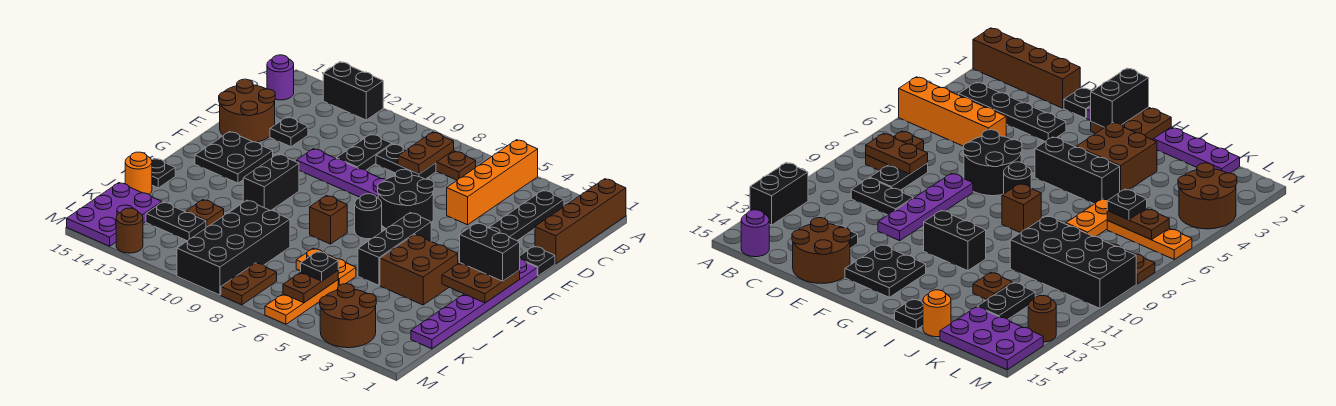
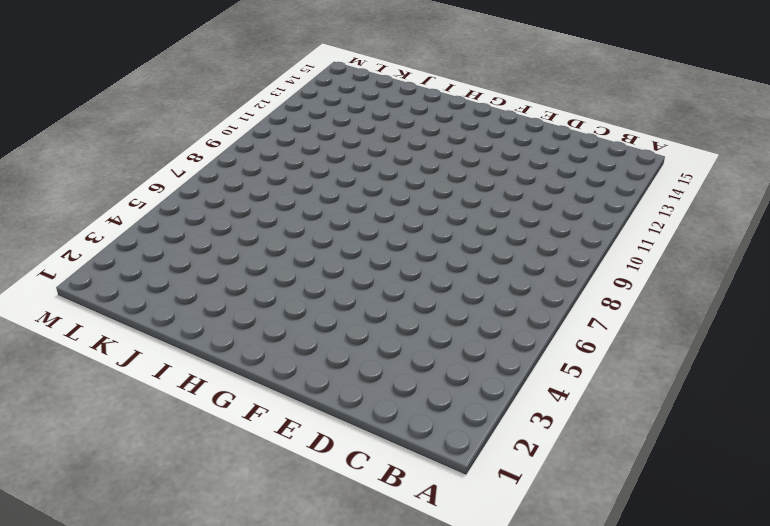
none -> brown brick A1:D1 level 1
none -> orange brick A5:D5 level 1
none -> black brick A12:A13 level 1
none -> black plate B3:E3 level 1

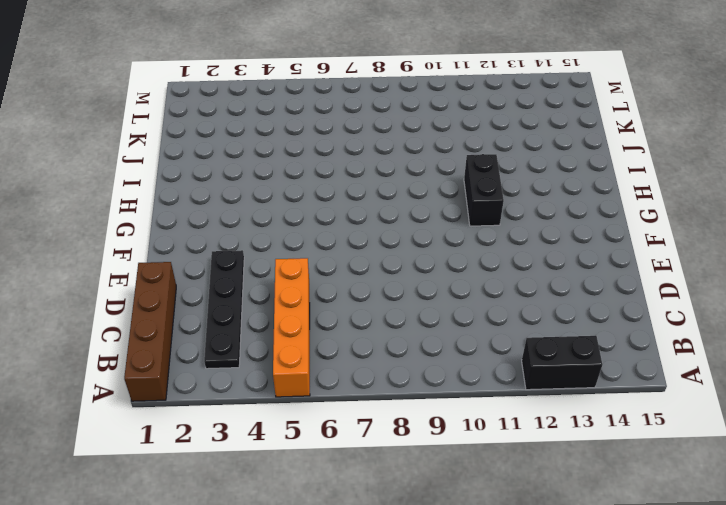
none -> brown plate B7:B8 level 1
none -> purple round brick B15 level 1
none -> black plate C8:C9 level 1
none -> black plate C10:D10 level 1

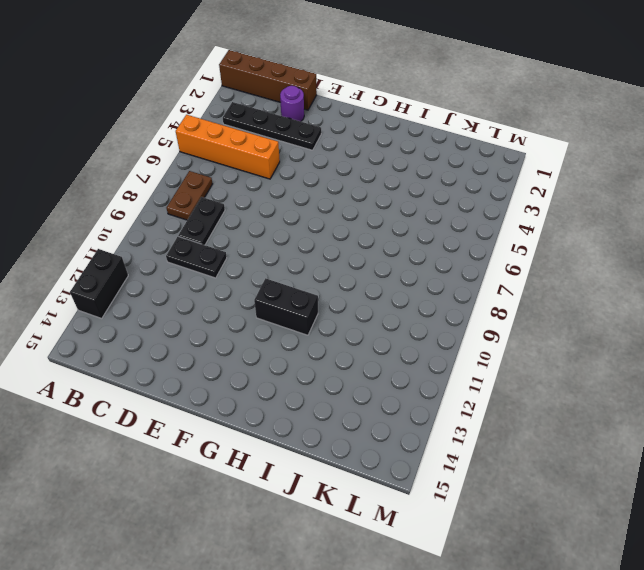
purple round brick D2 level 1 -> purple round brick B15 level 1
none -> black plate D13 level 1
none -> brown round brick D14:E15 level 1
none -> black plate E1 level 1
none -> black round brick E6:F7 level 1

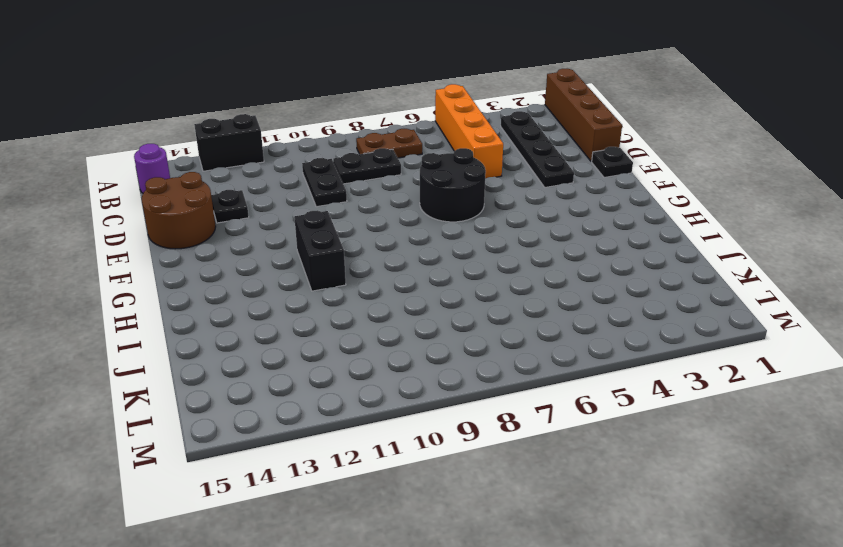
none -> purple plate E8:E11 level 1
none -> purple plate F1:K1 level 1
none -> black plate F13:G14 level 1
none -> black brick G5:I5 level 1

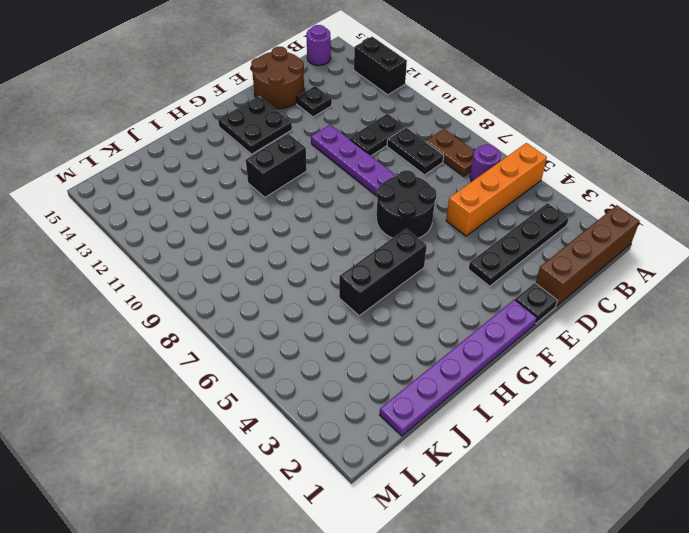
purple round brick B6 level 1 -> none
none -> black round brick G7 level 1
none -> brown brick H3:I4 level 1
none -> brown brick H8 level 1
none -> black plate I15 level 1

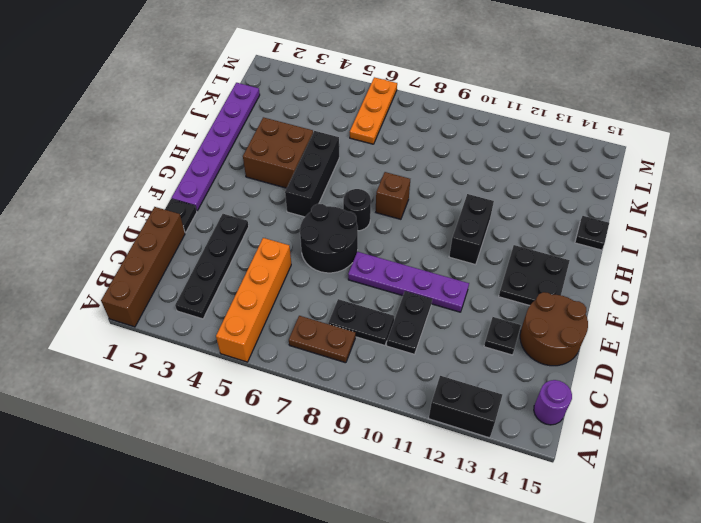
none -> orange plate J6:J7 level 1
none -> black brick J9:M10 level 1
none -> brown plate J12 level 1
none -> orange round brick J15 level 1

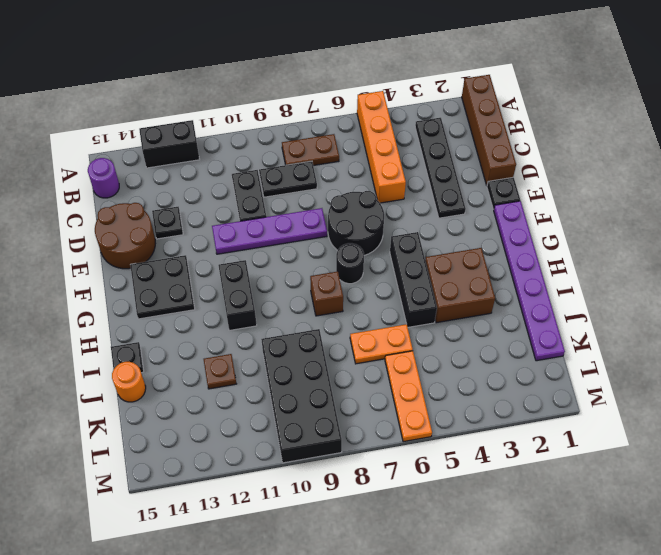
none -> black plate K12:K13 level 1
none -> purple plate K14:M15 level 1
none -> brown round brick L3:M4 level 1
none -> brown plate L8:M8 level 1

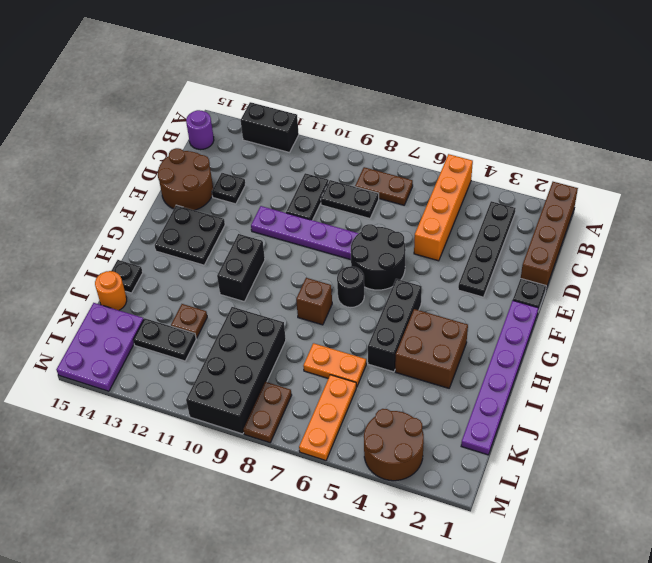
none -> brown round brick M13 level 1
none -> brown plate B8:C8 level 2
none -> brown plate G1:H2 level 2
none -> brown plate K6:L6 level 2

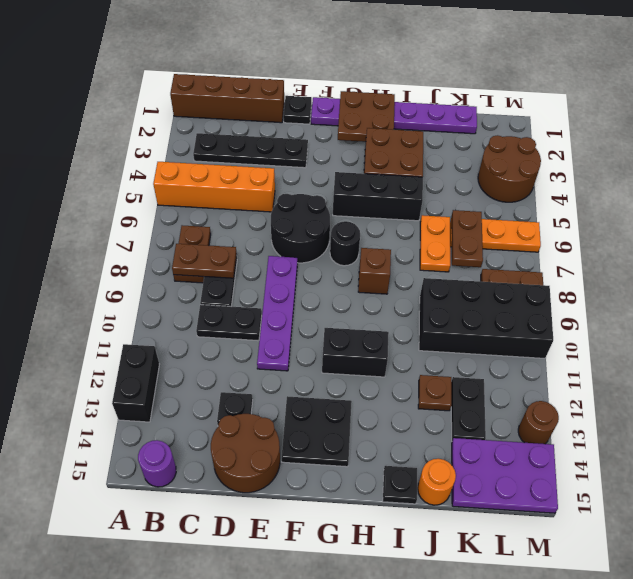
brown plate K6:K7 level 2 -> brown plate K6:L6 level 2
none -> black brick G1:G2 level 3
none -> black plate K6 level 3

